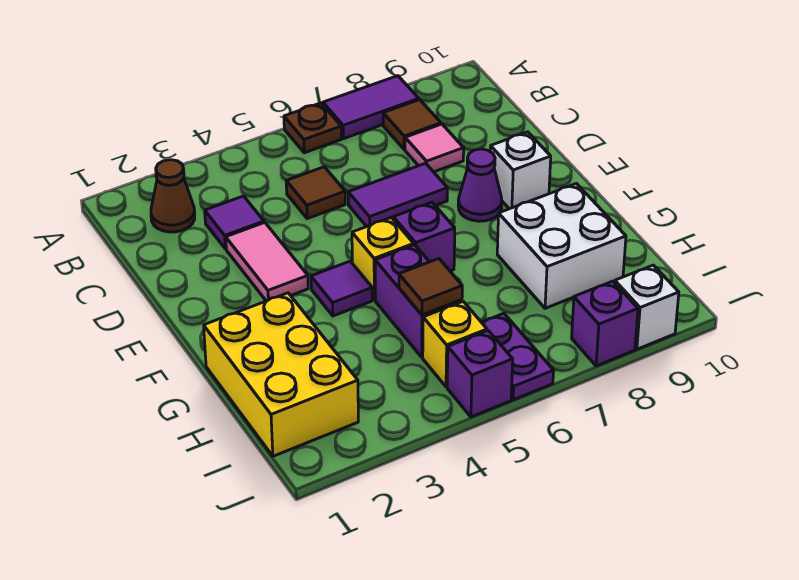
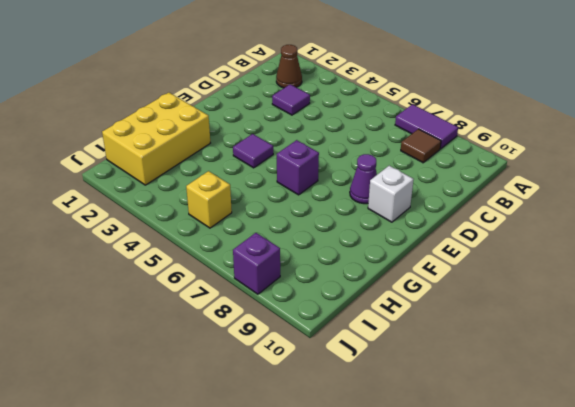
none -> brown plate A6 level 1
none -> brown tile C5 level 1
none -> pink tile C8 level 1

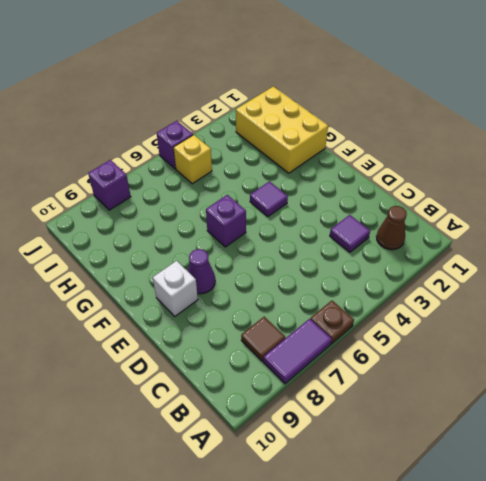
none -> brown tile C5 level 1
none -> pink tile C8 level 1
none -> pink tile D3:E3 level 1

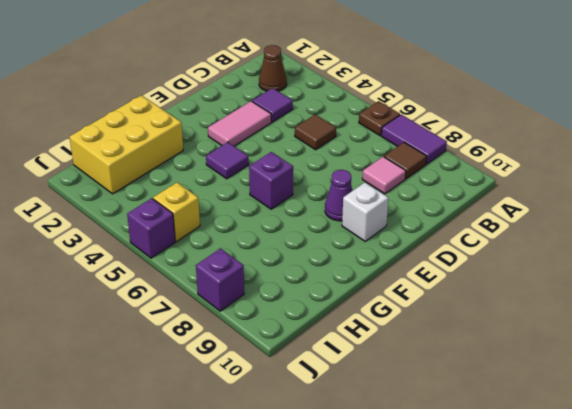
none -> purple tile D6:D7 level 1
none -> yellow brick F5 level 1
none -> purple brick G5:H5 level 1

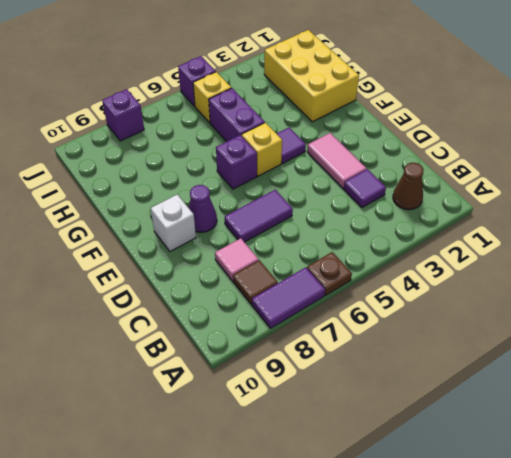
none -> brown tile C5 level 1
none -> white brick G8:H9 level 1
none -> purple plate I6:J6 level 1

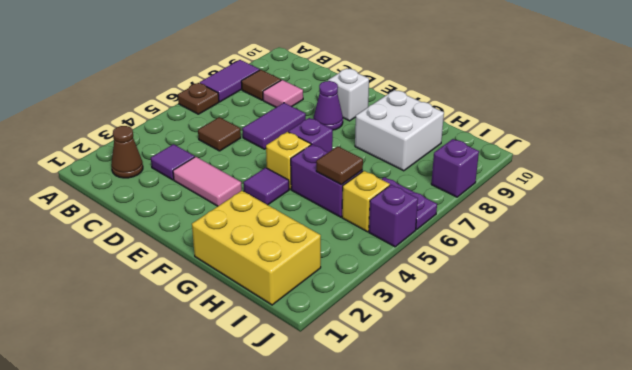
none -> white brick J9 level 1

